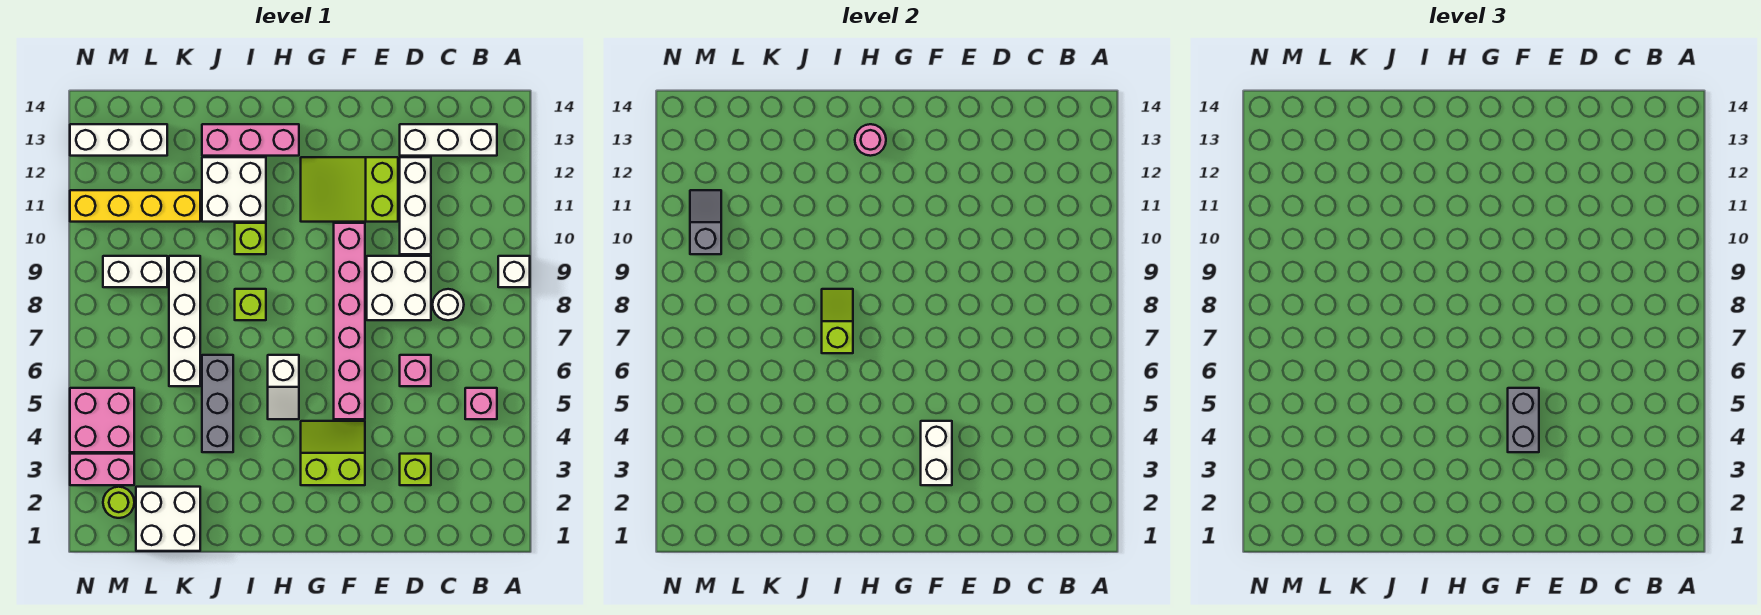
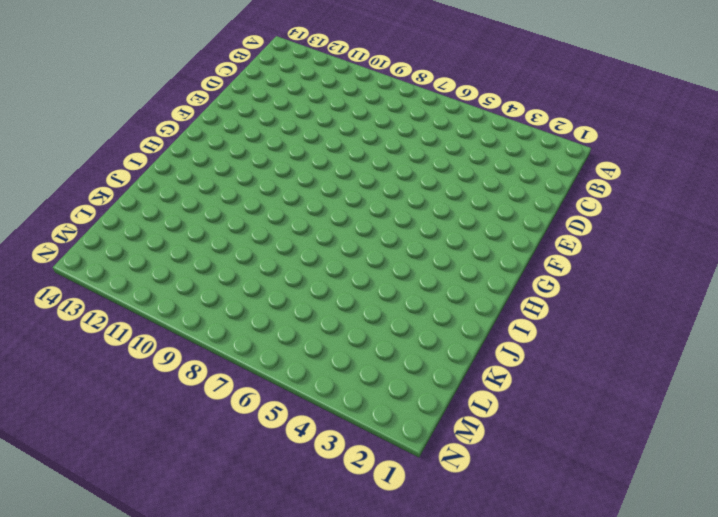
none -> white brick A9 level 1
none -> pink brick B5 level 1
none -> white brick B13:D13 level 1
none -> white round brick C8 level 1

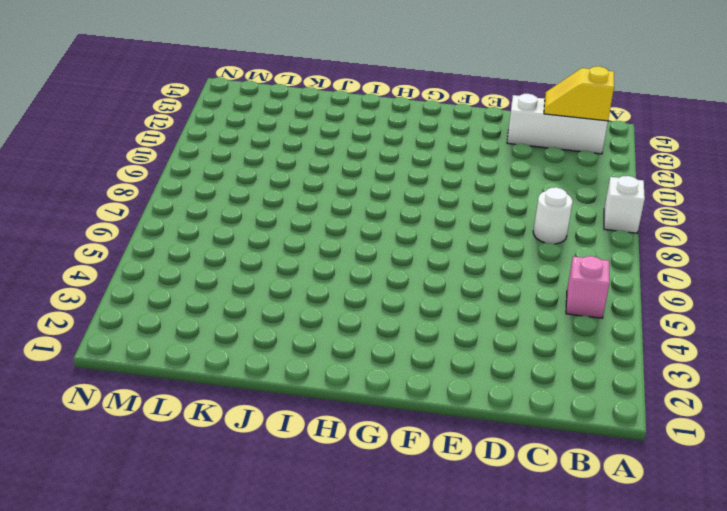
yellow slope B13:C13 level 2 top B -> none
none -> lime brick D3 level 1
none -> pink brick D6 level 1
none -> white brick D8:E9 level 1
none -> white brick D10:D12 level 1

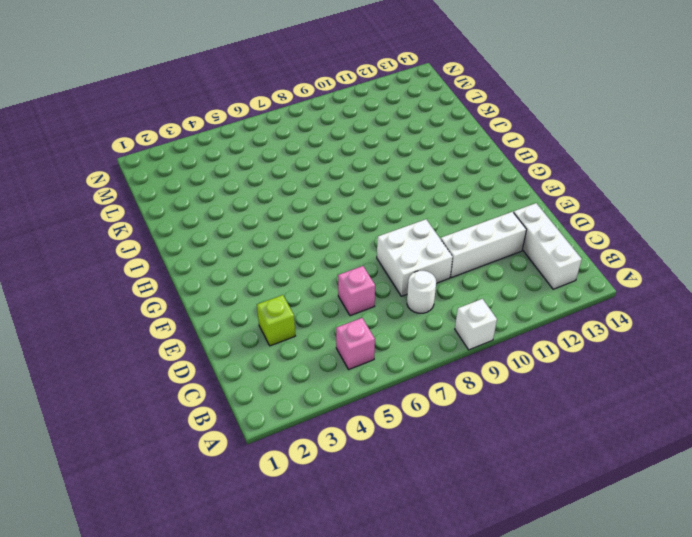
none -> lime slope E11:G12 level 1 top E
none -> lime slope F3:G4 level 1 top 3
none -> pink brick F5:F10 level 1
none -> white slope H5:H6 level 1 top 6

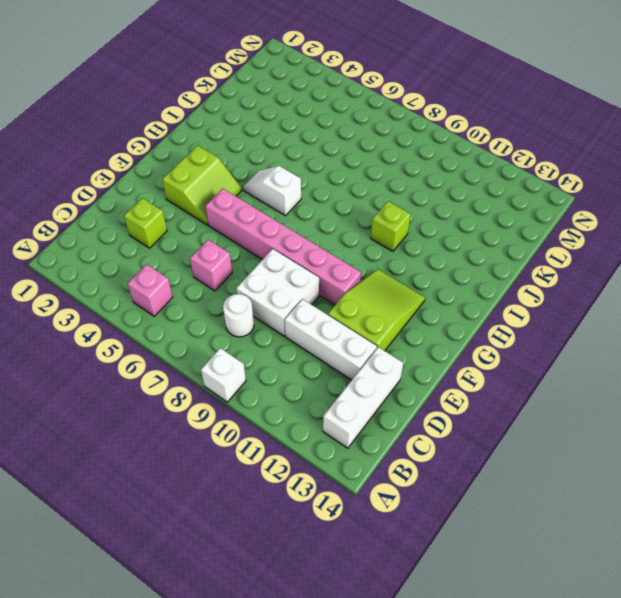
none -> pink brick H13:J13 level 1
none -> lime brick I8 level 1
none -> white brick I11:J12 level 1
none -> grey brick J4:J6 level 1

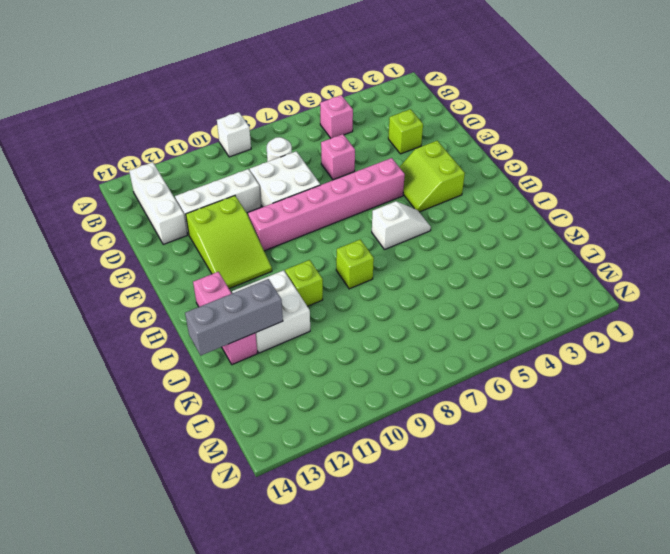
grey brick J12:J14 level 2 -> grey brick J4:J6 level 1
none -> white brick K1:L2 level 1
none -> white brick K6:K9 level 1
none -> yellow brick K11:N11 level 1
none -> white brick L9:M9 level 1

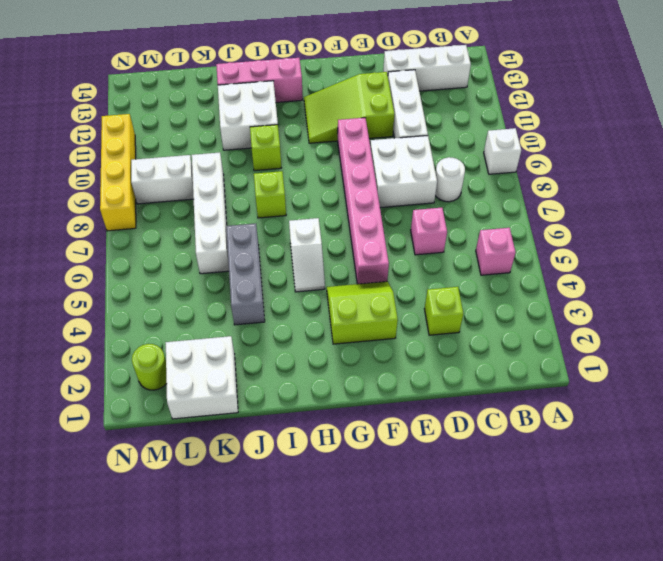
yellow brick N8:N11 level 1 -> yellow brick K11:N11 level 1
none -> white brick L13:N13 level 1
none -> pink brick M3:N3 level 1
none -> pink brick M4:N5 level 1
none -> white brick F3:F4 level 2

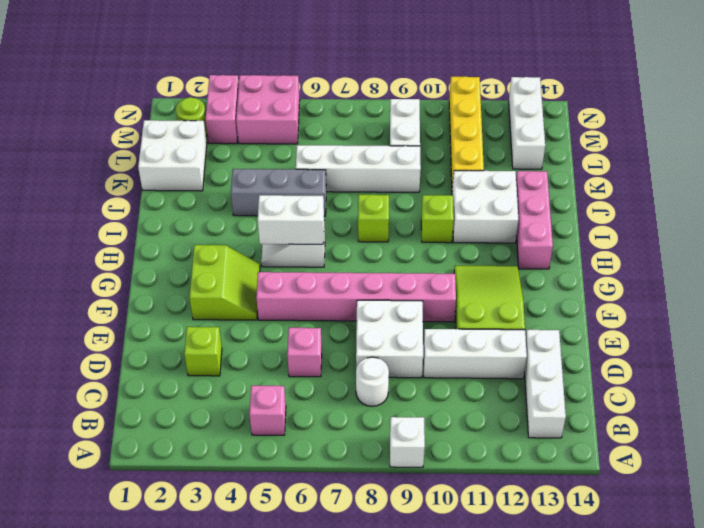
white brick H5:H6 level 2 -> white brick F3:F4 level 2
none -> pink round brick H13 level 2
none -> lime slope I7:I8 level 2 top 7
none -> grey slope M10:M11 level 2 top 10
none -> grey brick F4:F5 level 3

